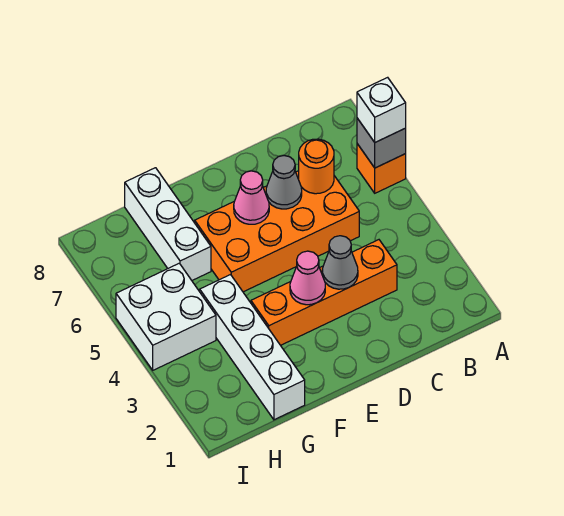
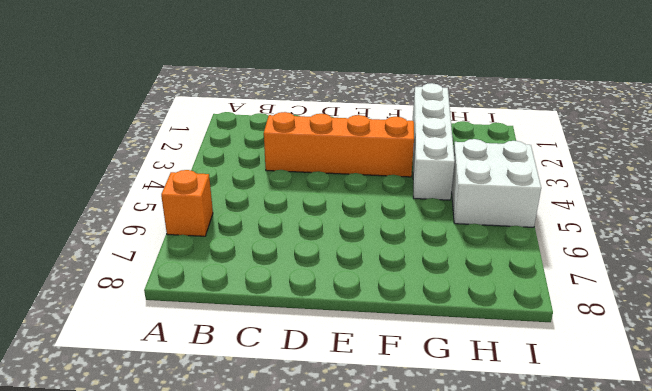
none -> orange brick C5:F6 level 1
none -> white brick G6:G8 level 1
none -> grey brick A6 level 2

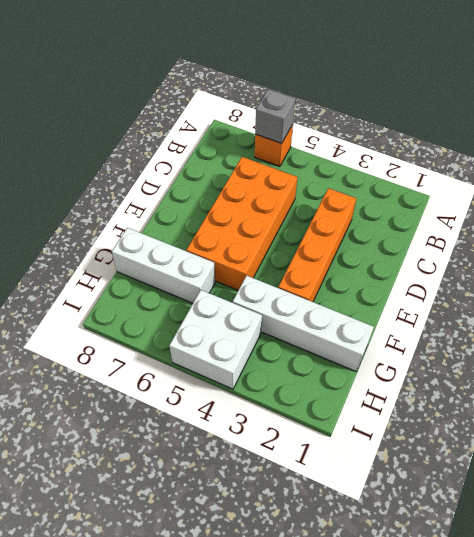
none -> orange round brick C6 level 2
none -> grey cone D3 level 2
none -> grey cone D6 level 2

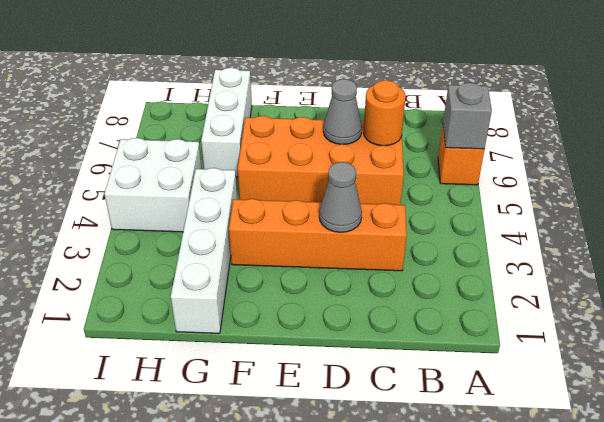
none -> pink cone E3 level 2
none -> pink cone E6 level 2
none -> white brick A6 level 3

